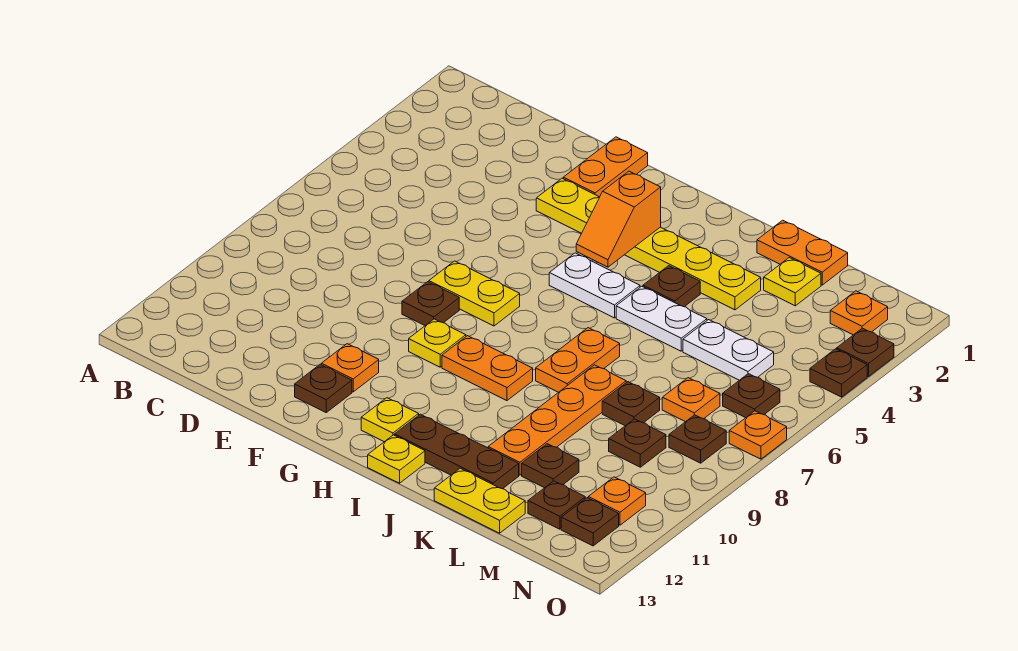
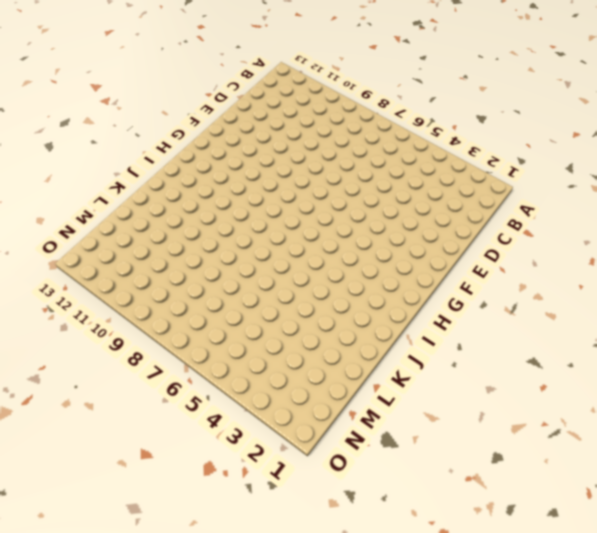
none -> orange plate F1:F2 level 1
none -> yellow plate F3:K3 level 1
none -> yellow plate F7:G7 level 1
none -> brown plate F8 level 1

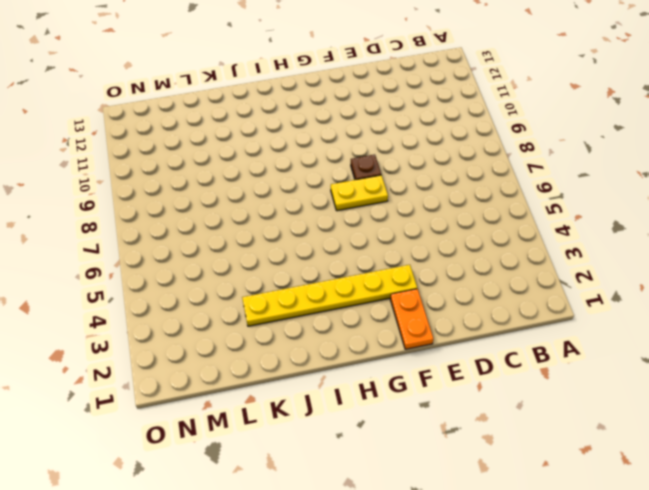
none -> orange plate F11 level 1
none -> brown plate F12 level 1
none -> yellow plate G9 level 1
none -> white plate H5:I5 level 1

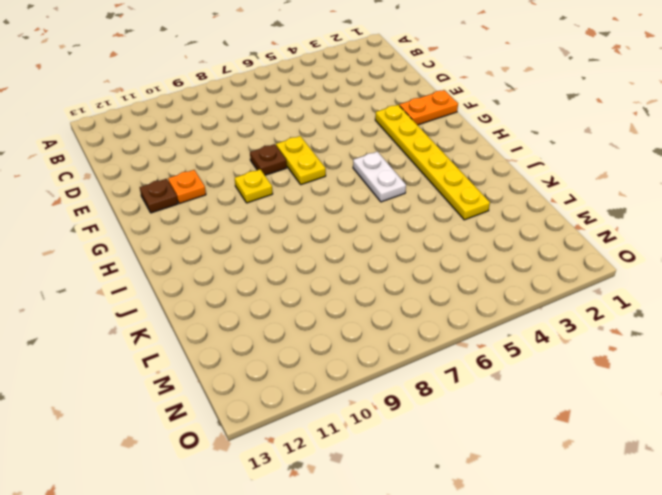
none -> orange plate H9:I9 level 1
none -> yellow plate H12 level 1
none -> brown plate I12:K12 level 1
none -> yellow plate I13 level 1

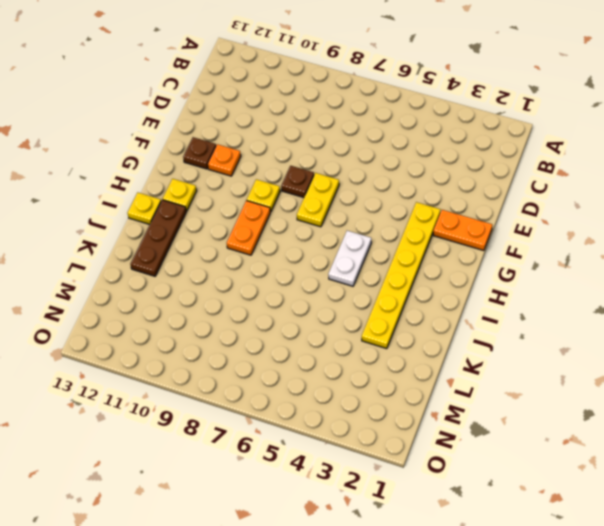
none -> brown plate J4 level 1
none -> white plate J5:K5 level 1
none -> orange plate J7:J8 level 1
none -> orange plate K1:L1 level 1

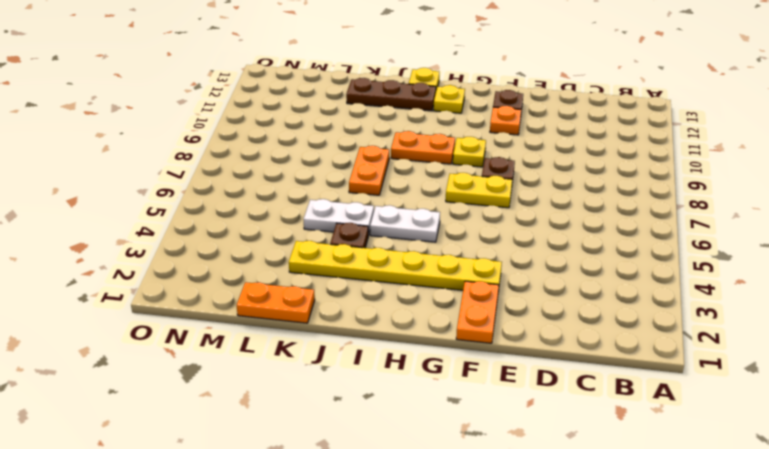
none -> orange plate K8:K11 level 1
none -> yellow plate K13:L13 level 1
none -> yellow plate L2 level 1
none -> white plate L5:M5 level 1

